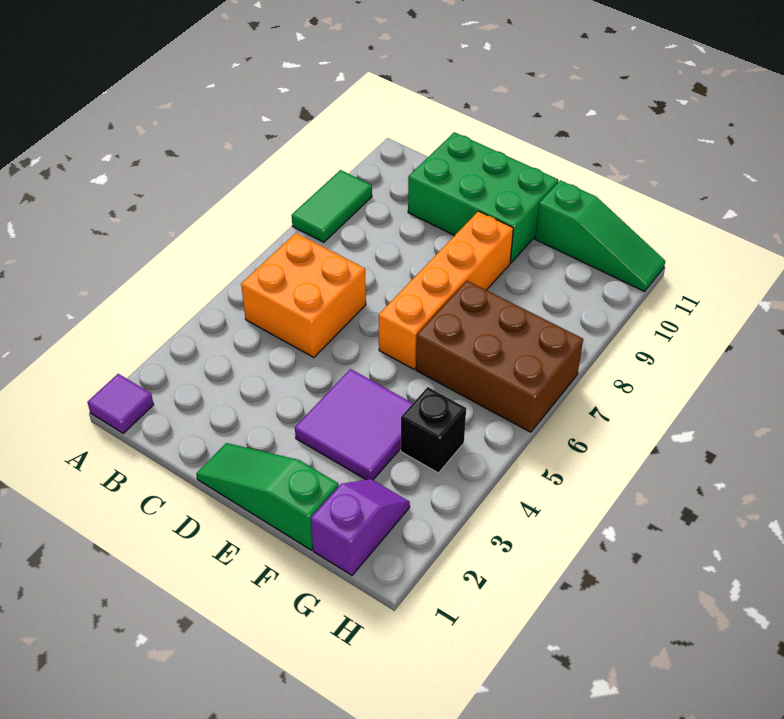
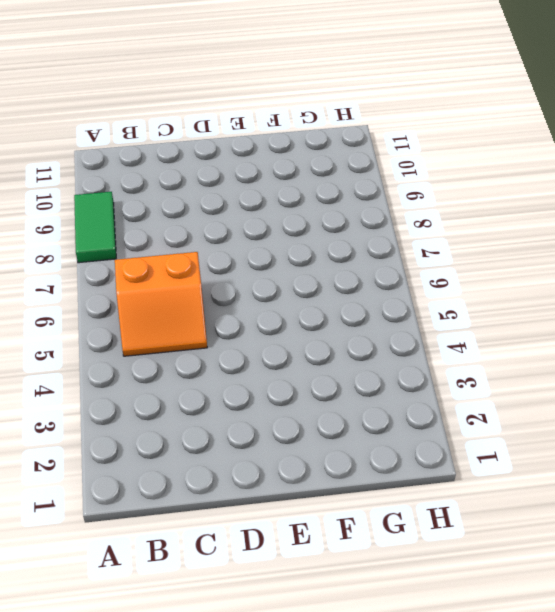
orange slope B5:C6 level 1 top 6 -> orange brick B5:C6 level 1
none -> purple tile A1 level 1
none -> green brick C10:E11 level 1

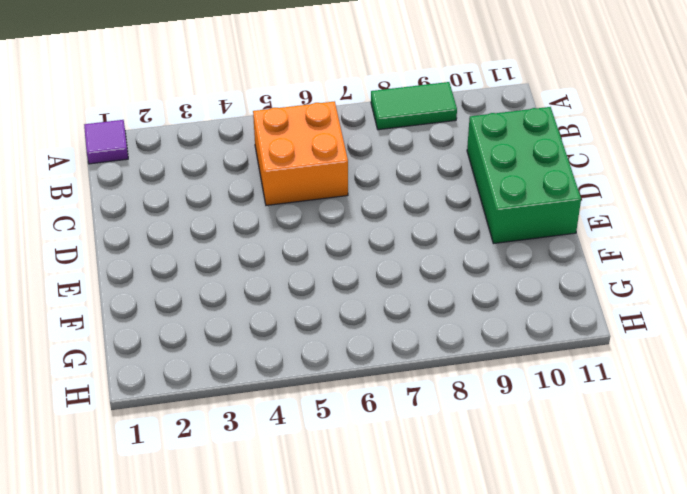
none -> green slope D1:F1 level 1 top F
none -> purple tile E3:F4 level 1

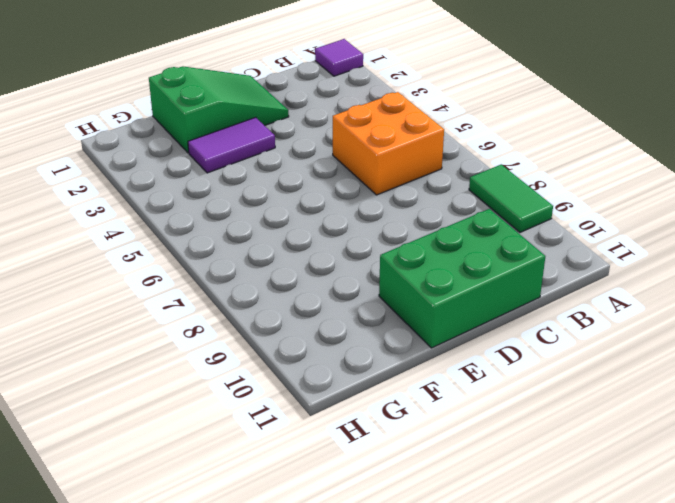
green slope D1:F2 level 1 top F -> green slope D1:F1 level 1 top F
purple tile E3:F3 level 1 -> purple tile E3:F4 level 1
none -> orange brick E6:E9 level 1
none -> brown brick F6:H7 level 1

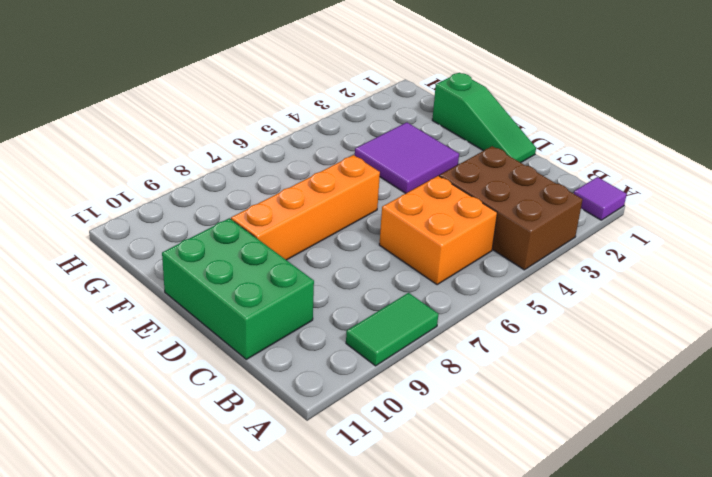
brown brick A3:C4 level 1 -> brown brick F6:H7 level 1
none -> green slope F11:H11 level 1 top F
none -> purple slope G1:G2 level 1 top 1

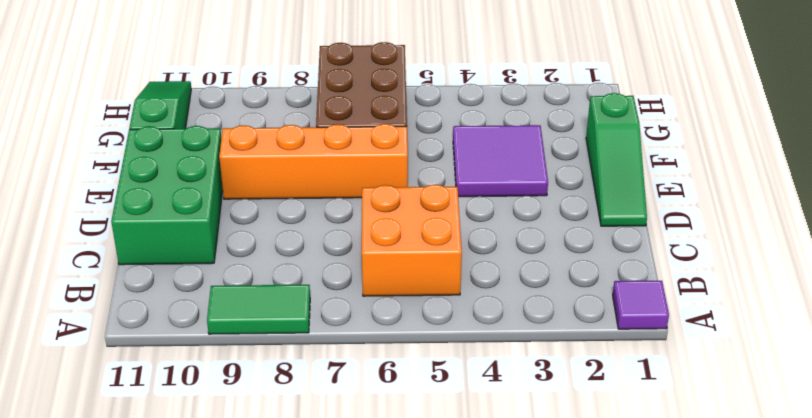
none -> purple slope G1:G2 level 1 top 1
none -> black brick G4 level 1

